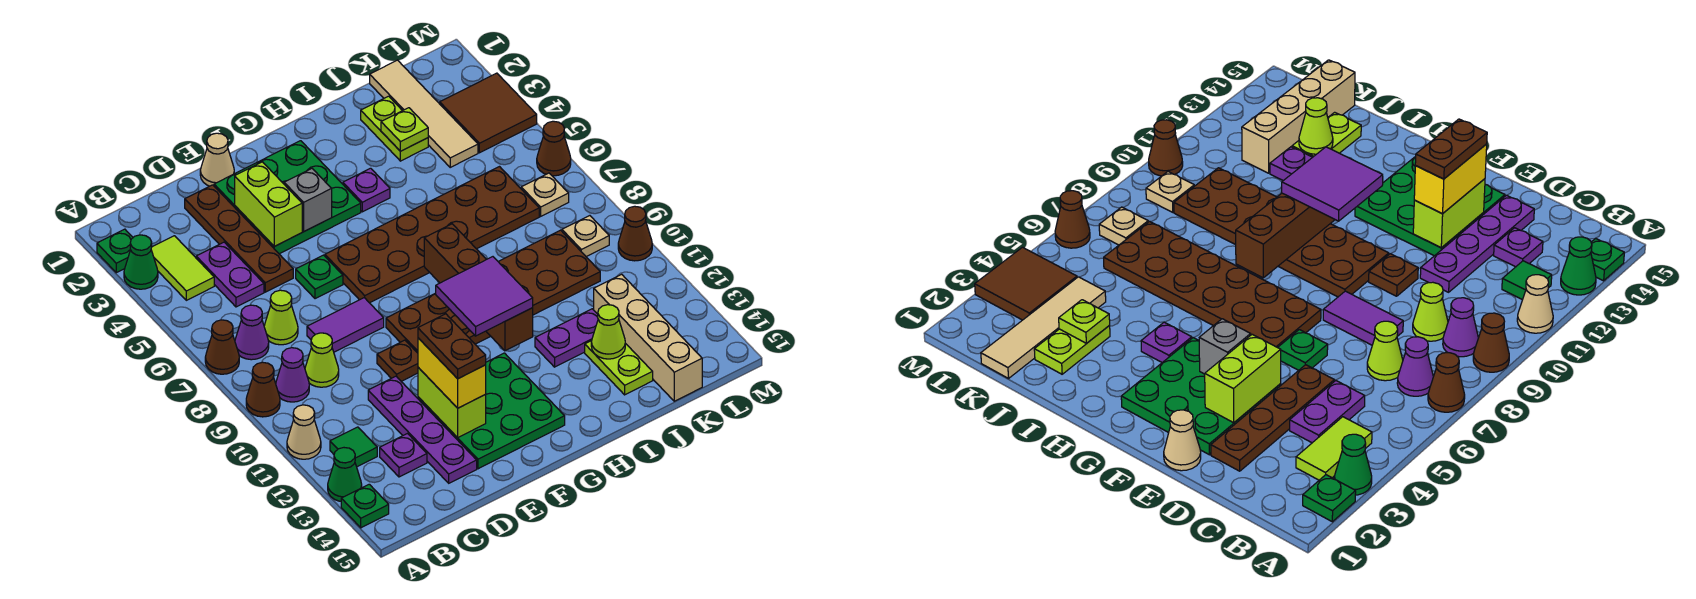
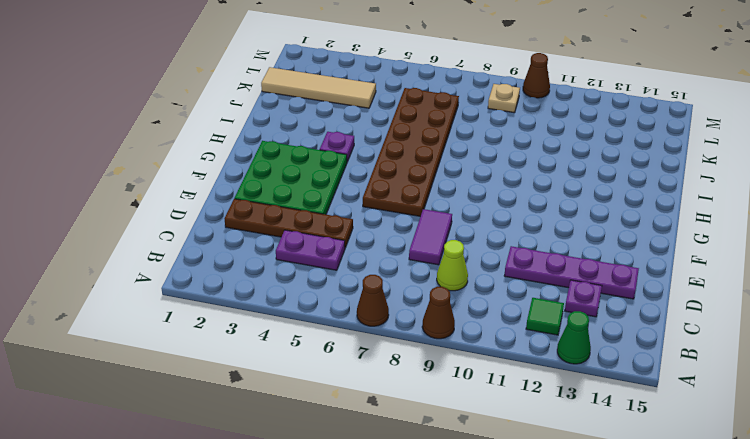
none -> green plate A2 level 1
none -> green cone A3 level 1
none -> tan cone A11 level 1
none -> green plate A14 level 1

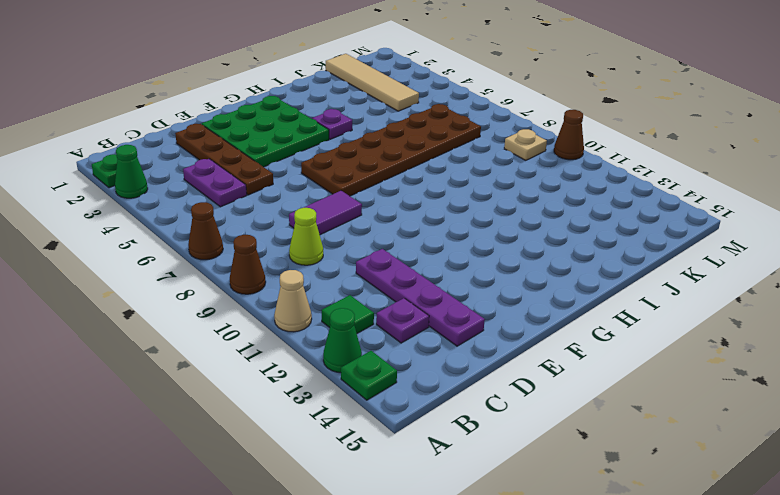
none -> lime tile B3:B4 level 1
none -> purple cone B7 level 1
none -> purple cone B9 level 1
none -> lime cone C7 level 1

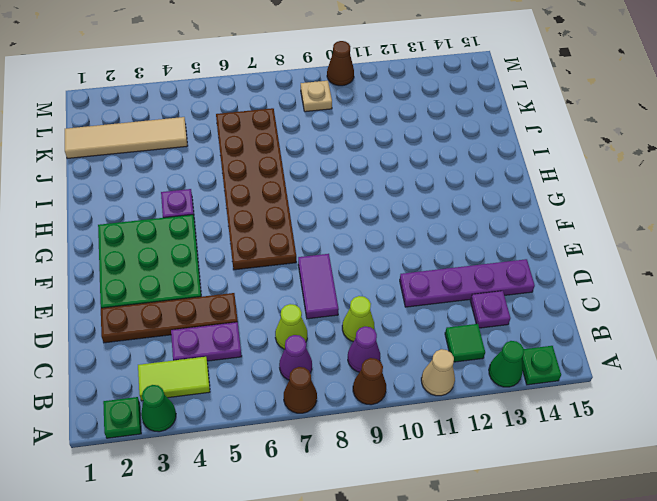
none -> tan cone E1 level 1
none -> green plate E6 level 1
none -> brown plate E10 level 1
none -> green plate E12:G14 level 1

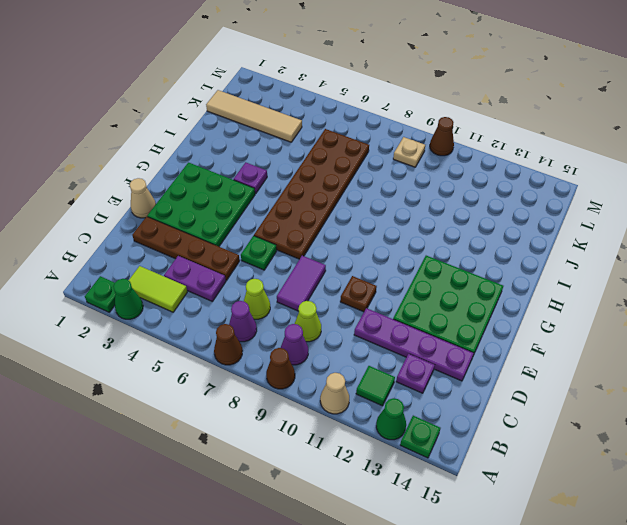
none -> brown plate F9:K10 level 1
none -> purple plate I12:J12 level 1
none -> lime plate J2:J3 level 1
none -> lime plate J13:J14 level 1

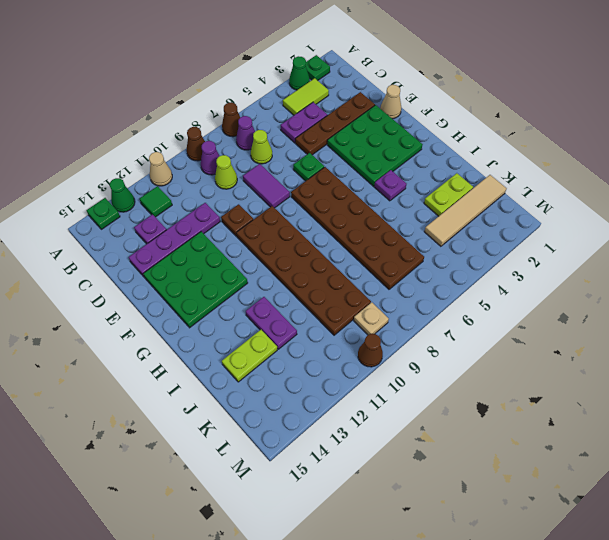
none -> tan brick K12:K15 level 1
none -> brown tile L3:M4 level 1
none -> tan plate L7 level 1
none -> brown cone M6 level 1

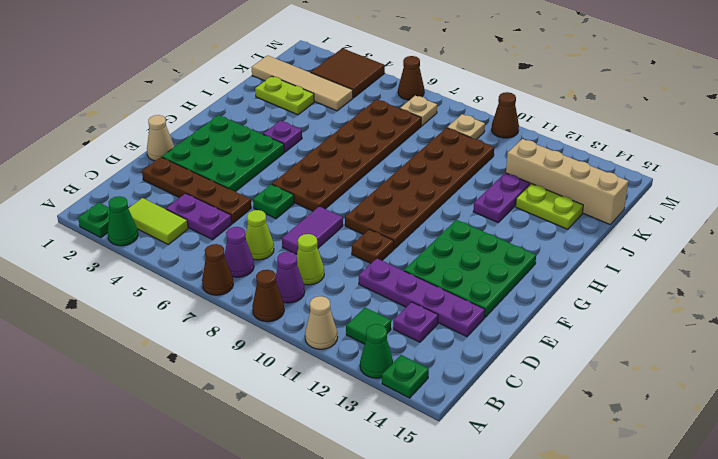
none -> lime brick E3:E4 level 2
none -> lime brick E12:E13 level 2
none -> grey brick F4 level 2
none -> brown brick H8:H11 level 2

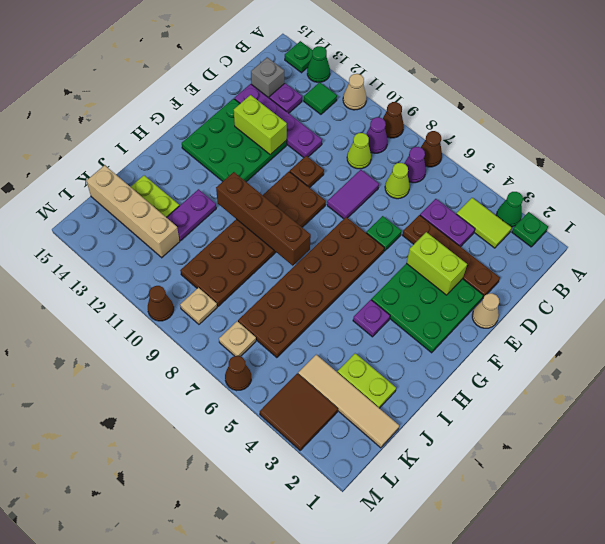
grey brick C14 level 1 -> grey brick F4 level 2
none -> lime plate J3 level 2
none -> lime cone J13 level 2
none -> yellow brick E12:E13 level 3
none -> purple tile G10:H11 level 3

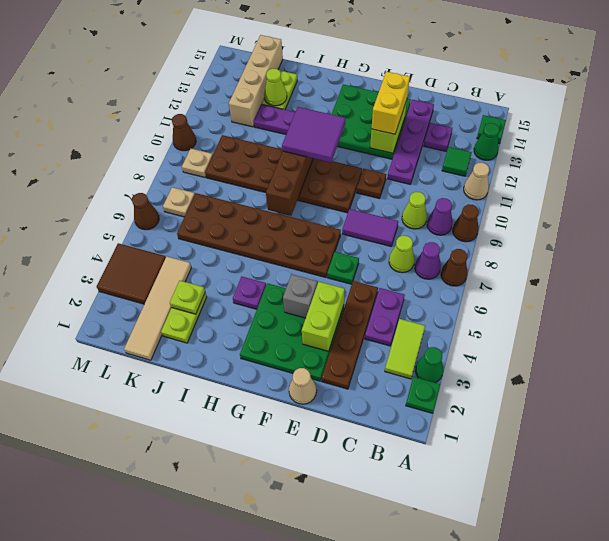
none -> brown plate E12:E13 level 4

